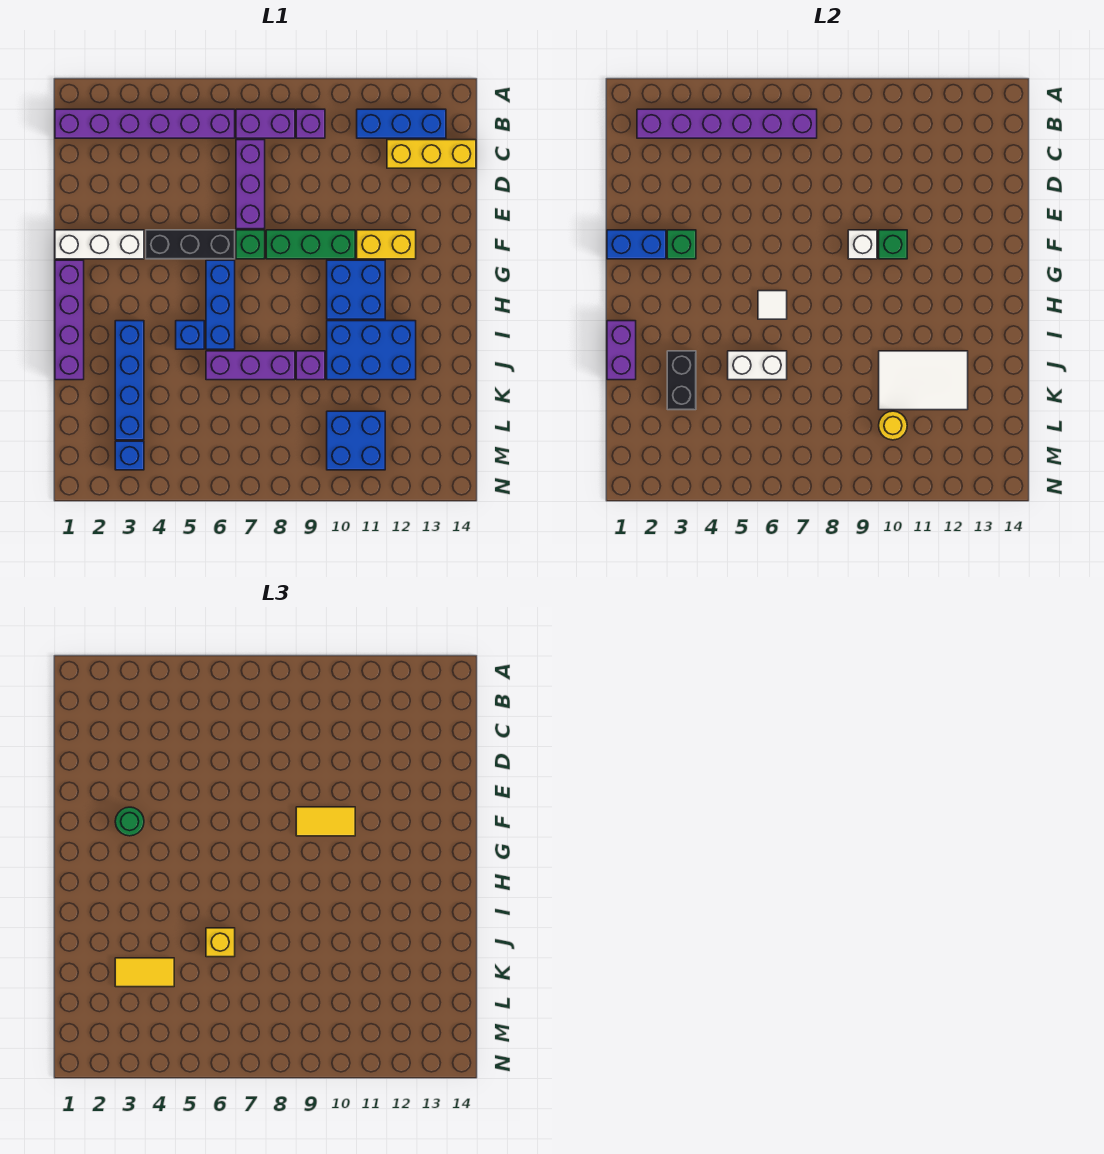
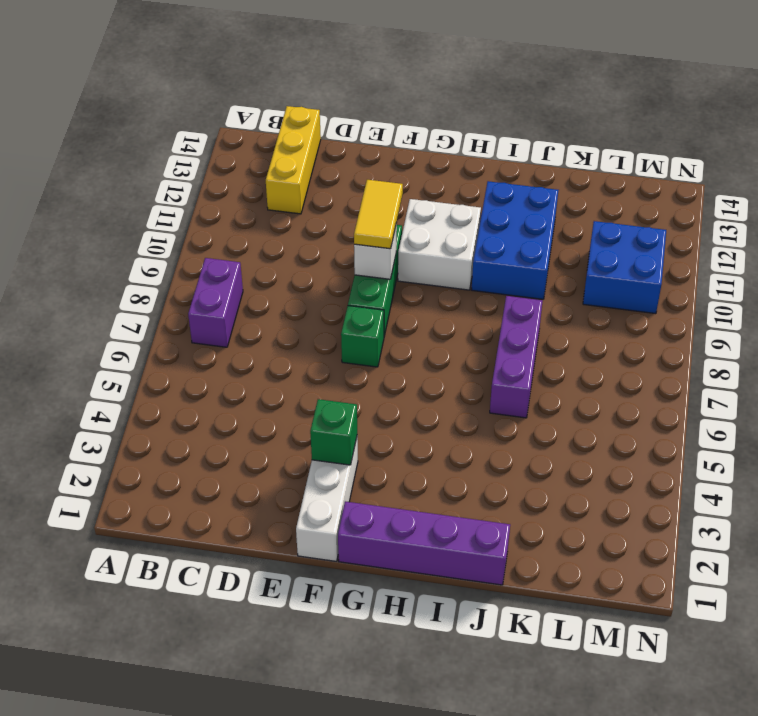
white brick G10:H11 level 1 -> blue brick G10:H11 level 1
none -> purple brick B1:B6 level 1
none -> purple brick B9 level 1
none -> blue brick B11:B13 level 1
none -> purple brick C7:E7 level 1

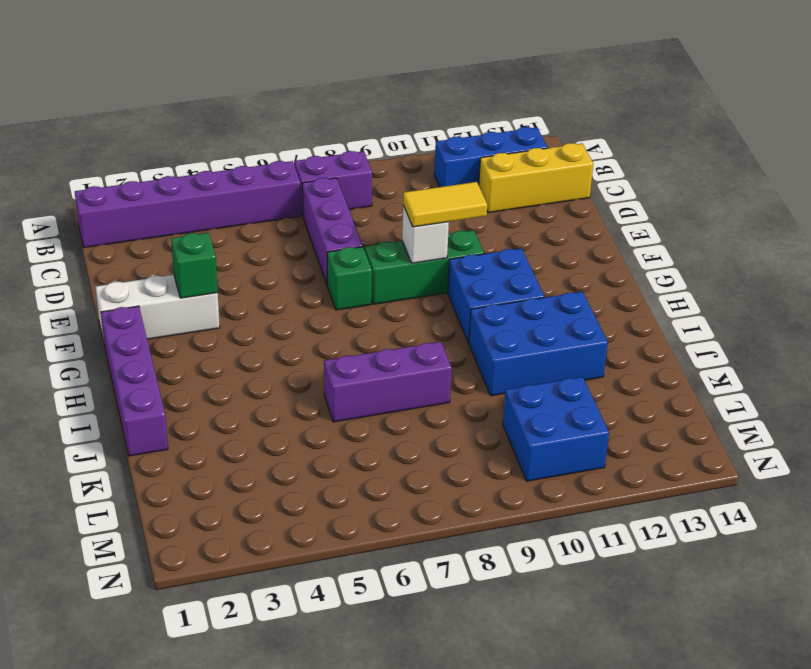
none -> purple brick B9 level 1
none -> black brick F4:F6 level 1
none -> yellow brick F11:F12 level 1
none -> blue brick G6:I6 level 1

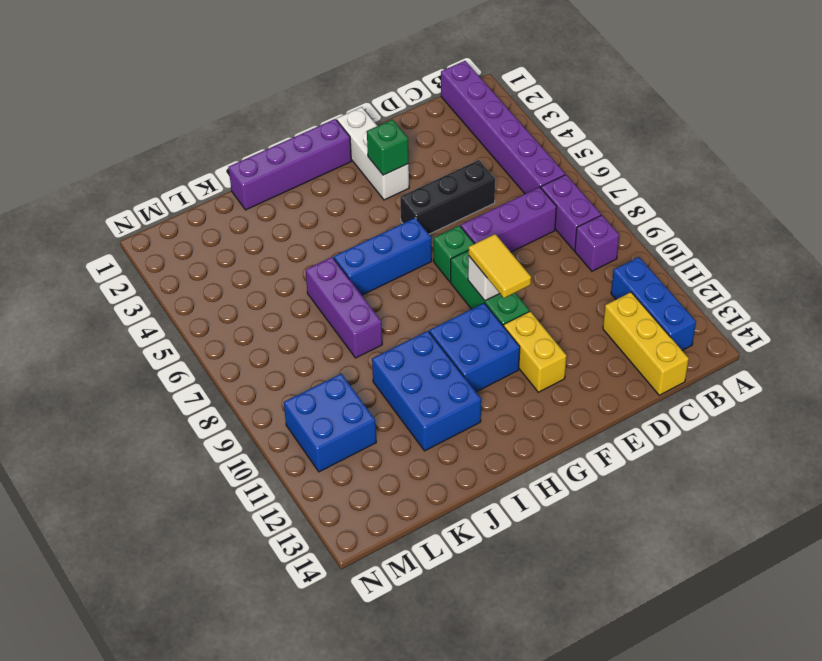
black brick D5:F5 level 1 -> black brick F4:F6 level 1
none -> blue brick I3:L3 level 1
none -> blue brick I5 level 1
none -> purple brick J9 level 1
none -> blue brick M3 level 1

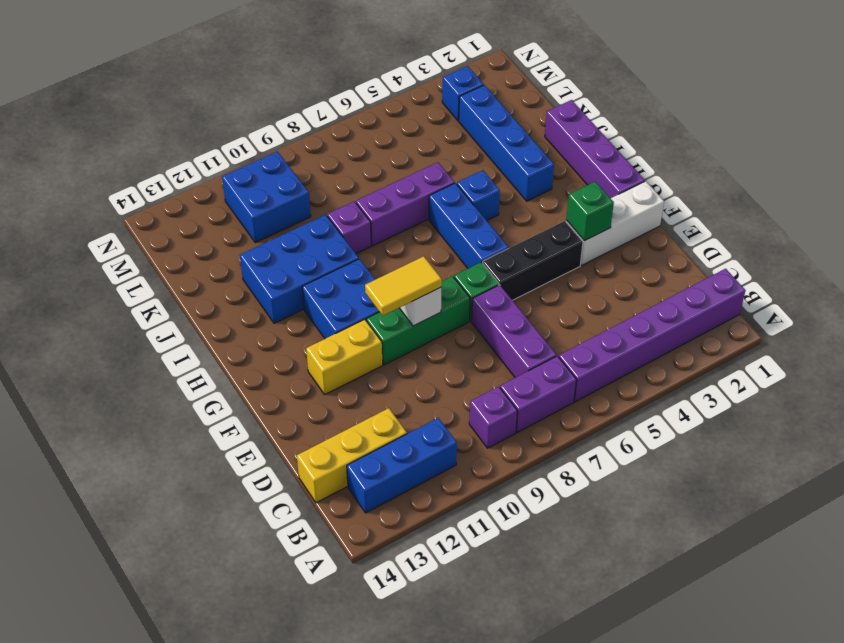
none -> purple brick B2:B7 level 2
none -> blue brick F1:F2 level 2
none -> green brick F10 level 2
none -> white tile H6 level 2

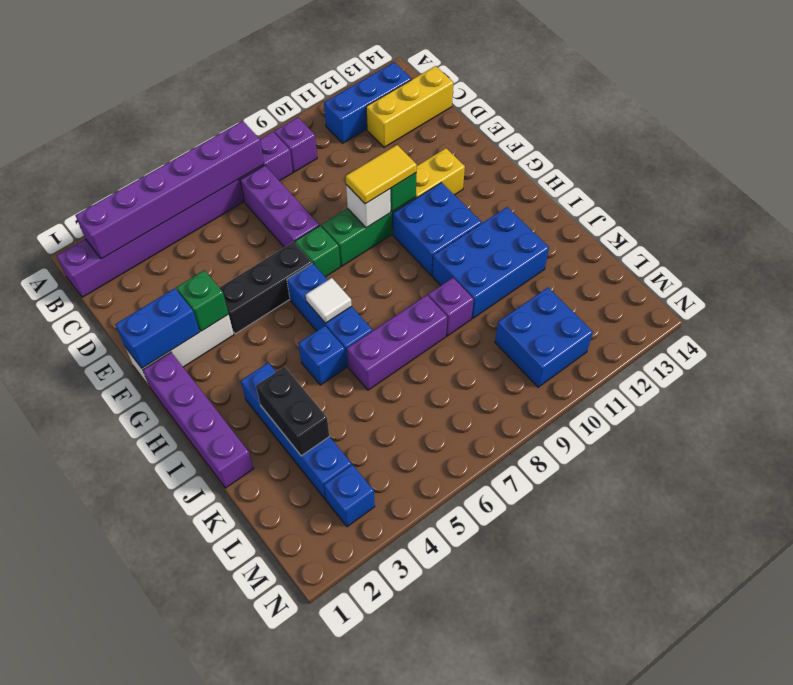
none -> purple brick I1:J1 level 2
none -> white brick J5:J6 level 2
none -> white tile J10:K12 level 2
none -> yellow round brick L10 level 2

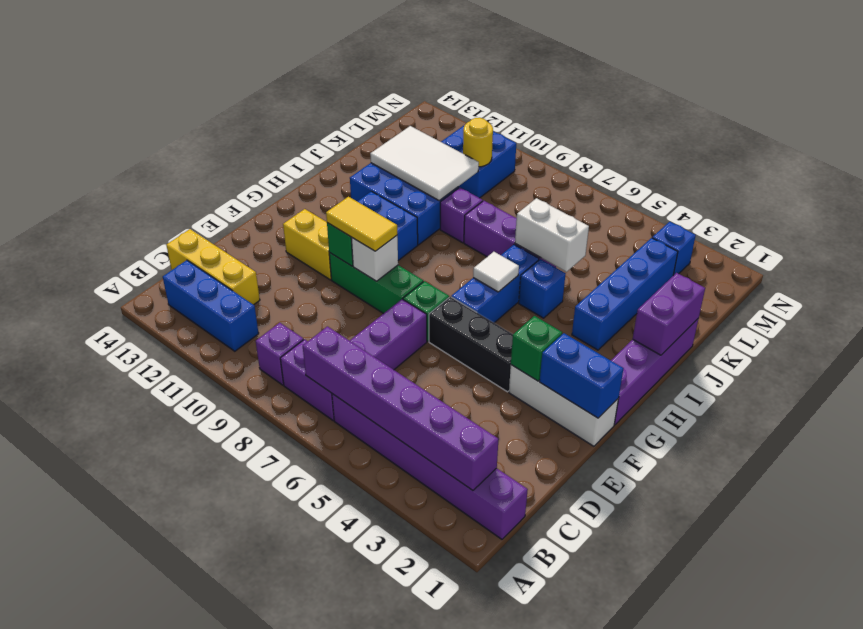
none -> black brick J3:K3 level 2
none -> green round brick F3 level 3
none -> yellow brick J6 level 3
none -> yellow tile K3:K4 level 3

